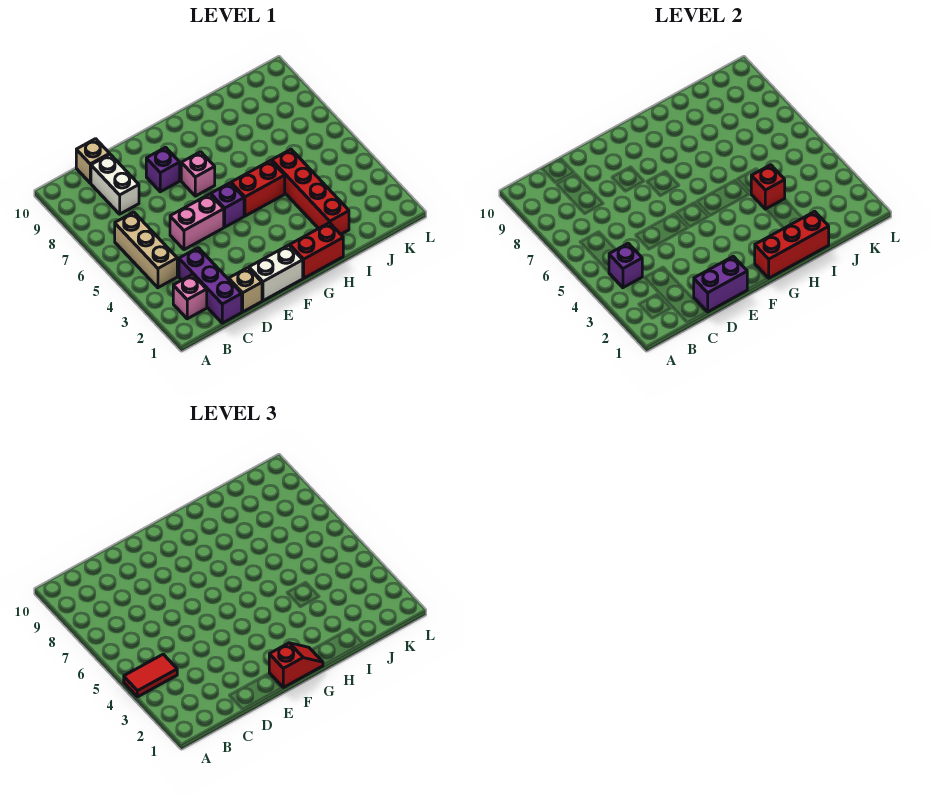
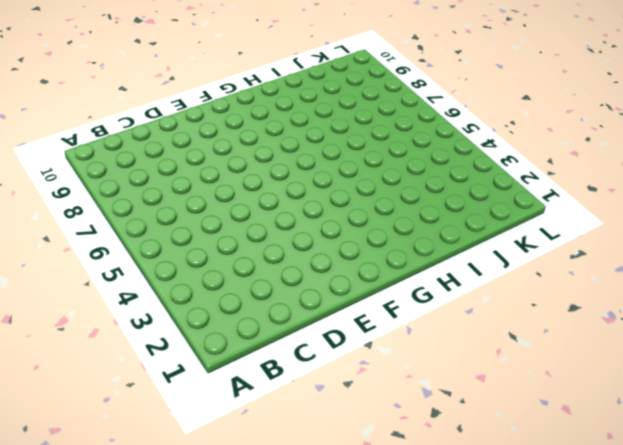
none -> pink brick B2 level 1
none -> tan brick B4:B6 level 1
none -> purple brick C1:C3 level 1

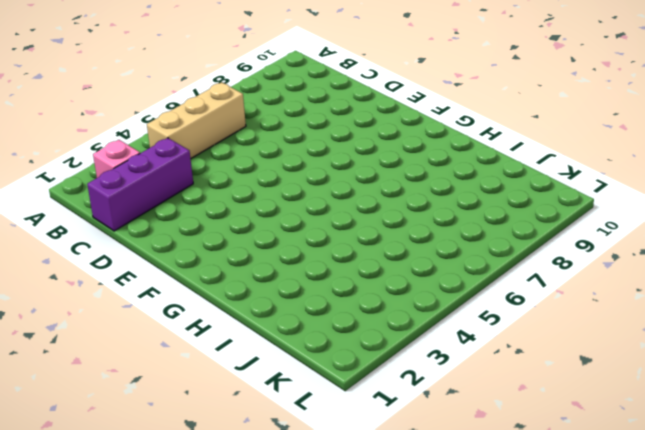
none -> white brick C8:C9 level 1
none -> tan brick C10 level 1
none -> tan brick D1 level 1

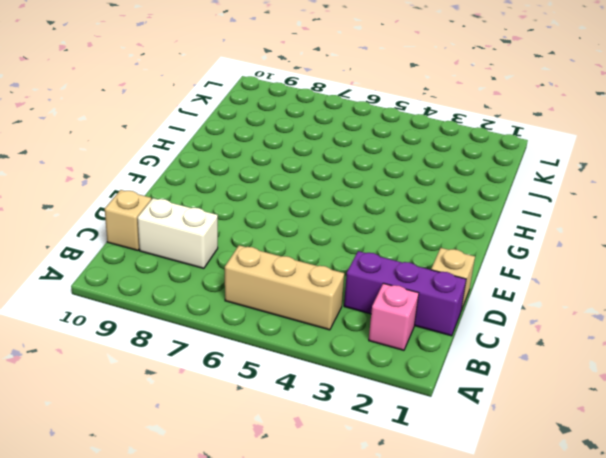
none -> pink brick D5:E5 level 1
none -> white brick E1:F1 level 1
none -> purple brick E8 level 1

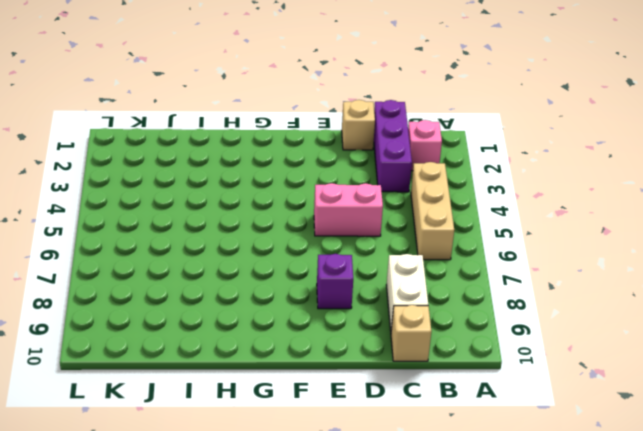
none -> white brick E1:F1 level 1
none -> purple brick F5 level 1
none -> pink brick F7 level 1

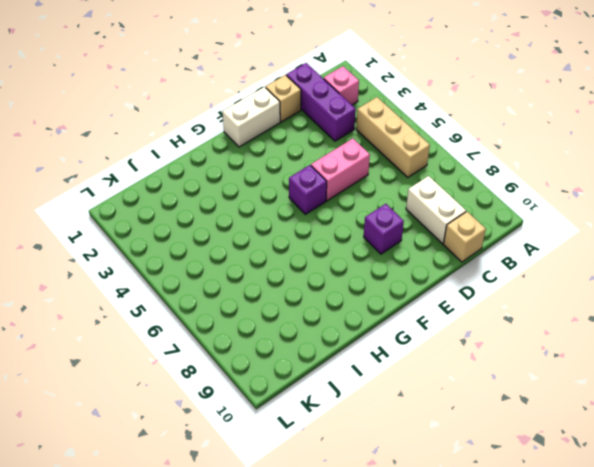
none -> pink brick F7 level 1
none -> red brick G1:H1 level 1
none -> red brick G5:H5 level 1

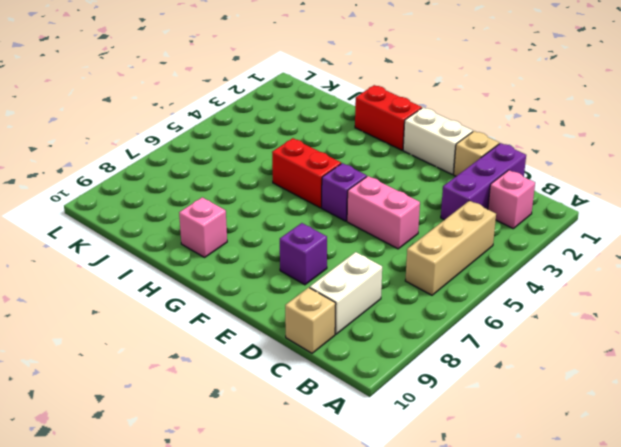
pink brick H9 level 1 -> pink brick F7 level 1
none -> red brick I2:I5 level 1
none -> purple brick B4 level 2
none -> purple brick D1:E1 level 2

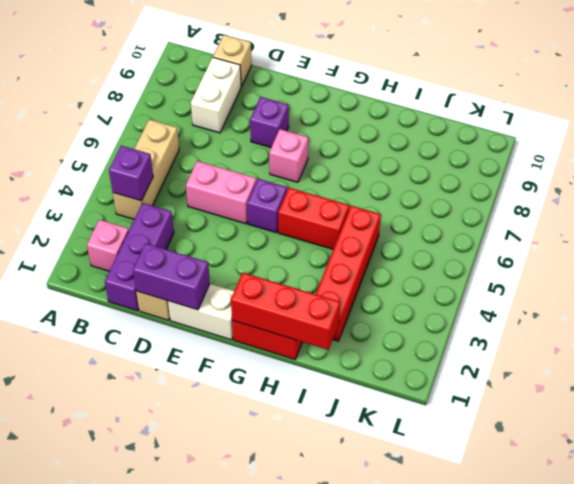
none -> red brick I4 level 2
none -> red tile A4:B4 level 3
none -> red slope F1:G1 level 3 top F

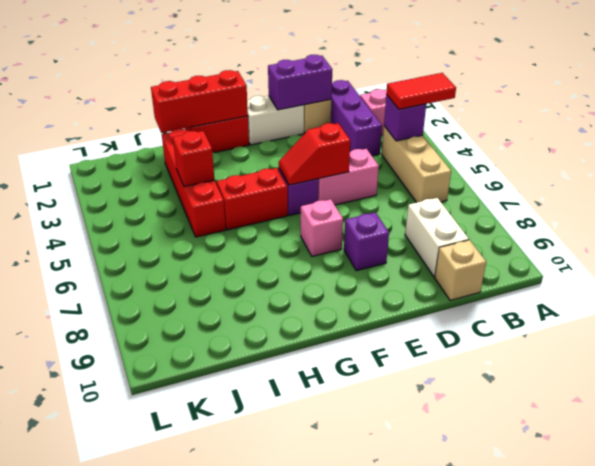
red slope E5:F5 level 2 top E -> red slope F1:G1 level 3 top F

